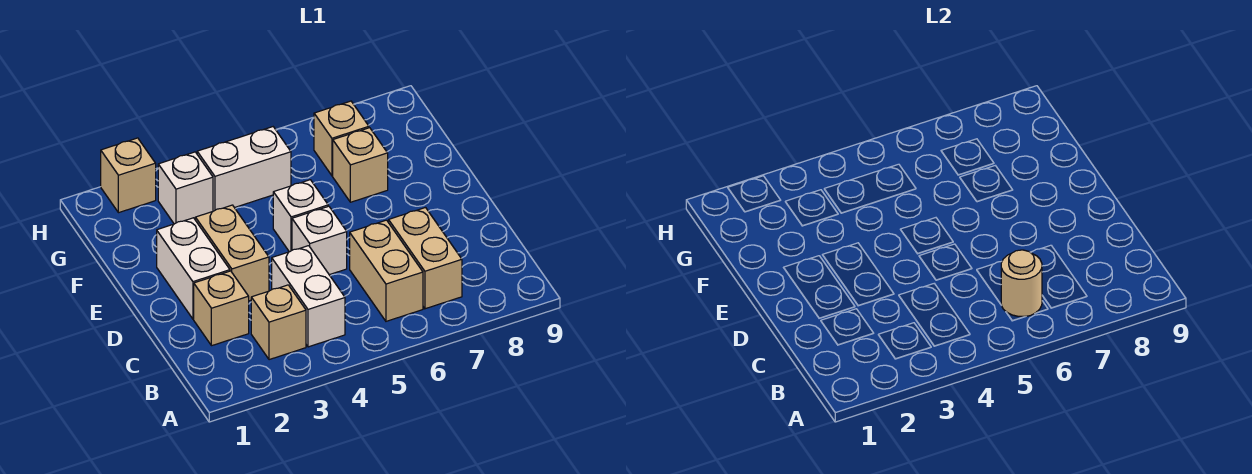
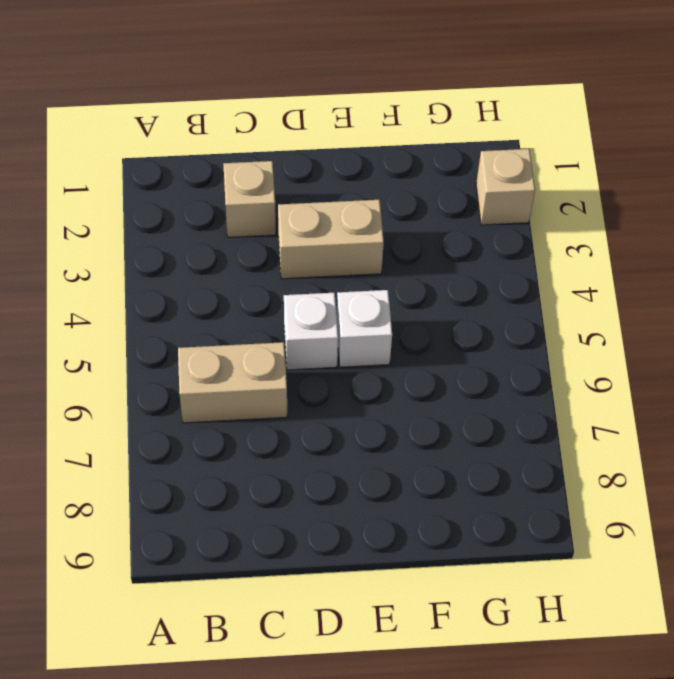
none -> tan brick B3 level 1
none -> white brick B4:C4 level 1
none -> tan brick B7:C7 level 1

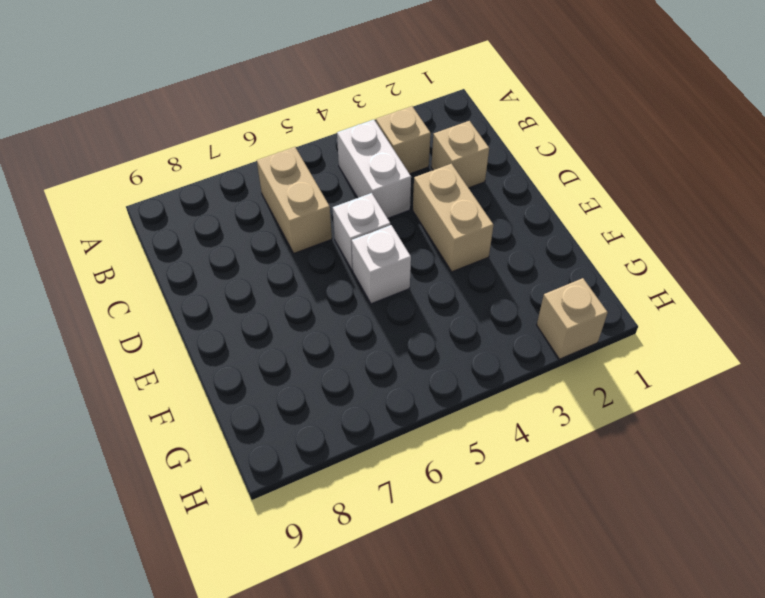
none -> tan brick B7:C7 level 1
none -> white brick D2:E2 level 1
none -> tan brick F7 level 1

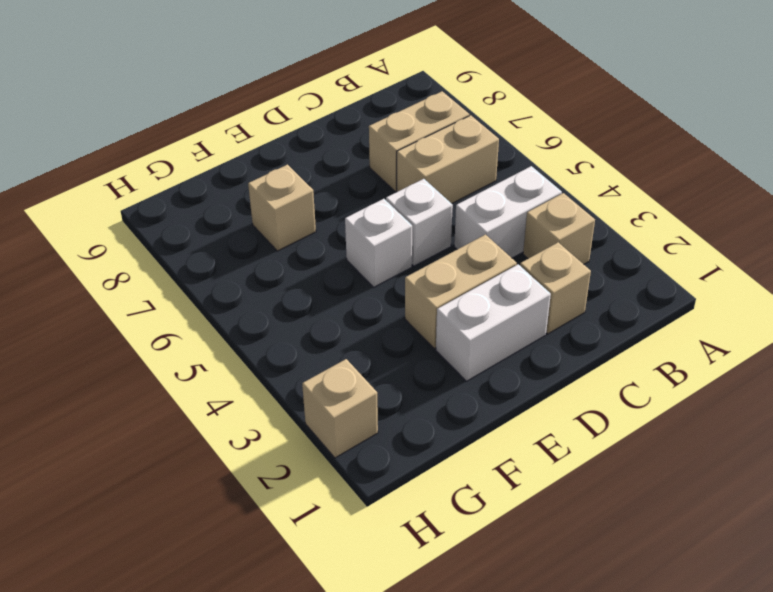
none -> white brick G3 level 1
none -> white brick G4:G5 level 1
none -> tan brick G7 level 1

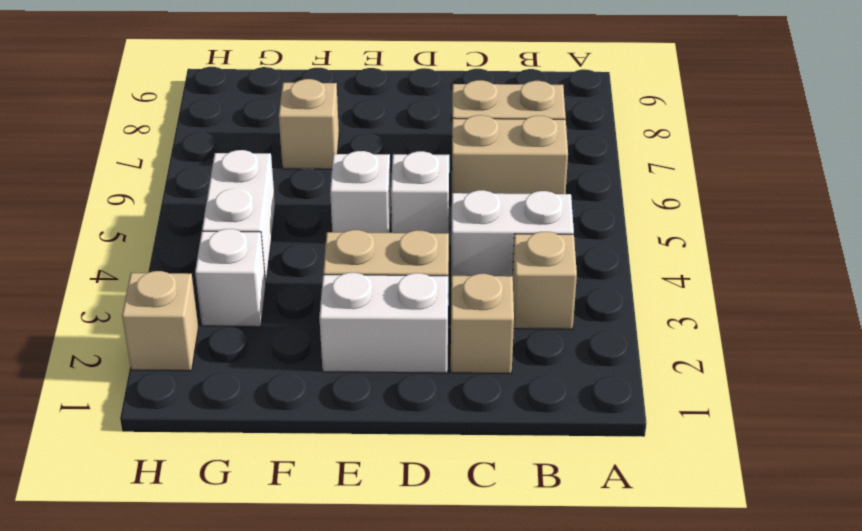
none -> tan brick G7 level 1
none -> tan round brick B6 level 2

